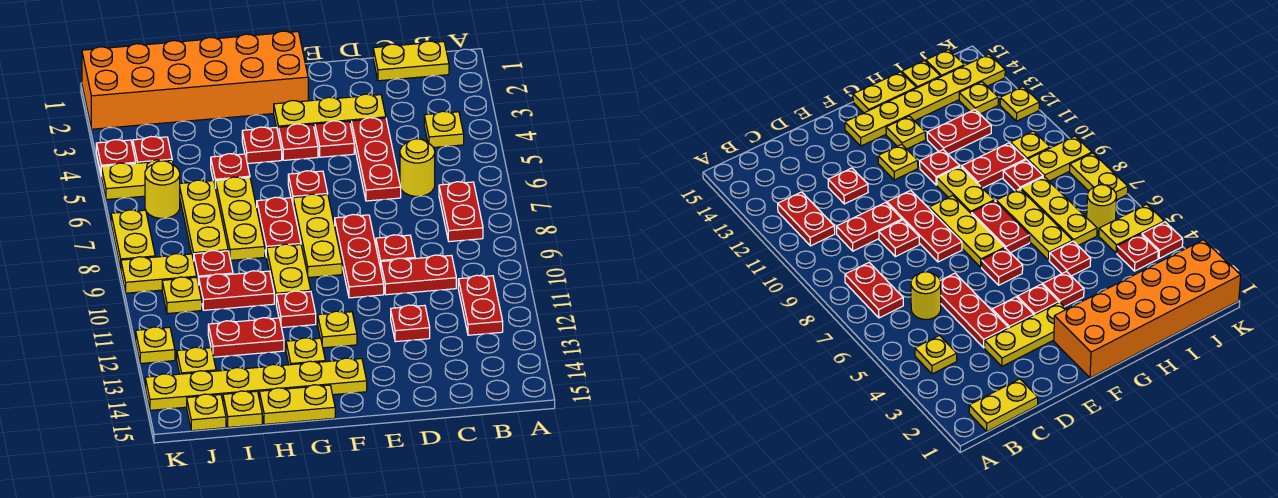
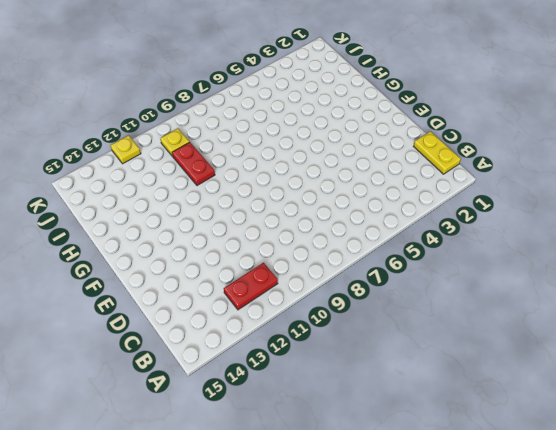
none -> yellow plate B4 level 1
none -> red plate B7:B8 level 1
none -> yellow round brick C6 level 1
none -> red plate C10:D10 level 1

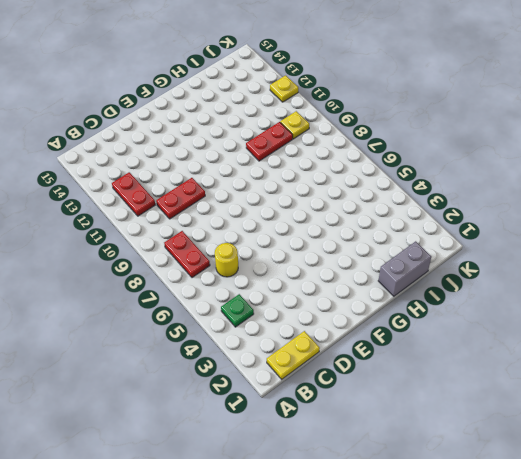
green plate B4 level 1 -> yellow plate B4 level 1
grey brick H1:I1 level 1 -> orange brick F1:K2 level 1
none -> yellow plate D3:F3 level 1
none -> red plate D4:D6 level 1
none -> red plate D9 level 1
none -> red plate D12 level 1

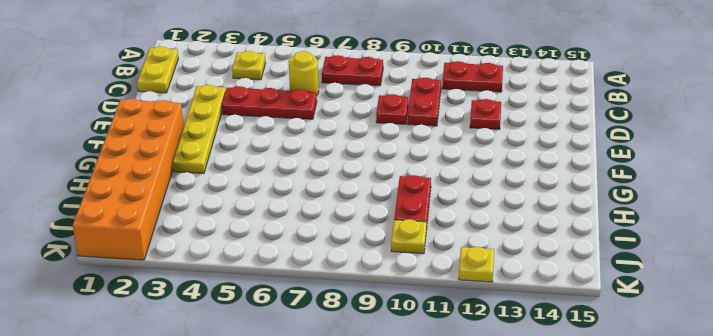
yellow plate D3:G3 level 1 -> yellow plate D3:F3 level 1
none -> red plate E4 level 1
none -> red plate E8:E10 level 1
none -> red plate F4 level 1
none -> red plate F6 level 1

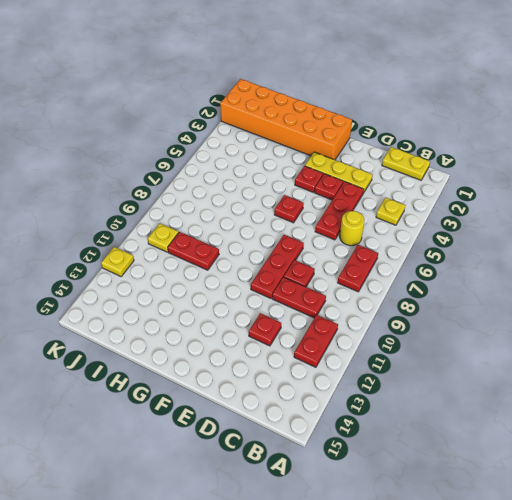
none -> yellow plate F7:F9 level 1
none -> yellow plate F12 level 1
none -> yellow plate F14:K14 level 1
none -> red plate G4 level 1

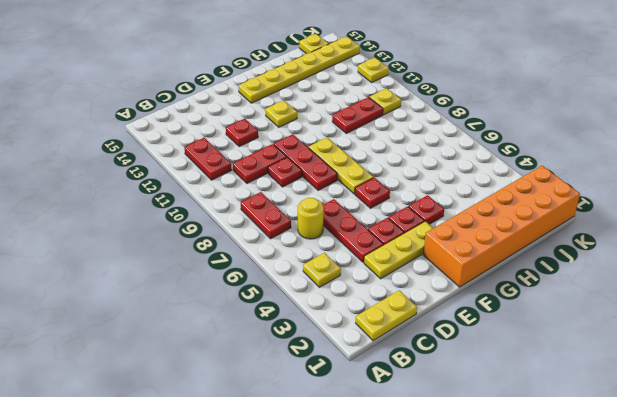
none -> red plate G7:G8 level 1
none -> yellow plate G9:G10 level 1
none -> red plate G11 level 1
none -> yellow plate G13 level 1

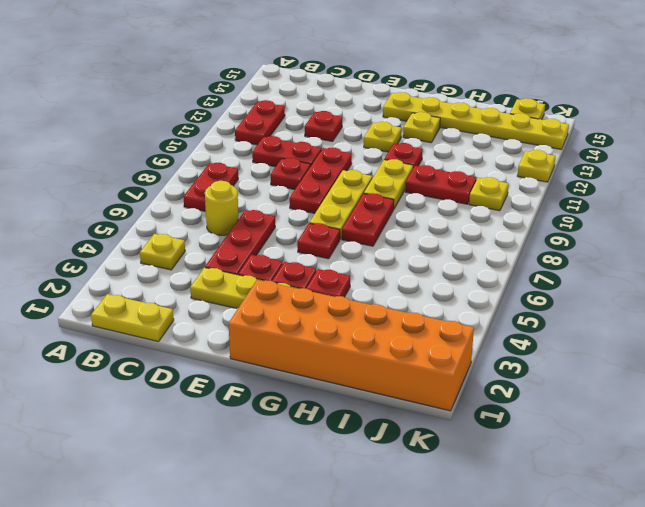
none -> yellow plate G15:H15 level 1
none -> red plate H5 level 1
none -> yellow plate H6:H8 level 1
none -> red plate H12:I12 level 1

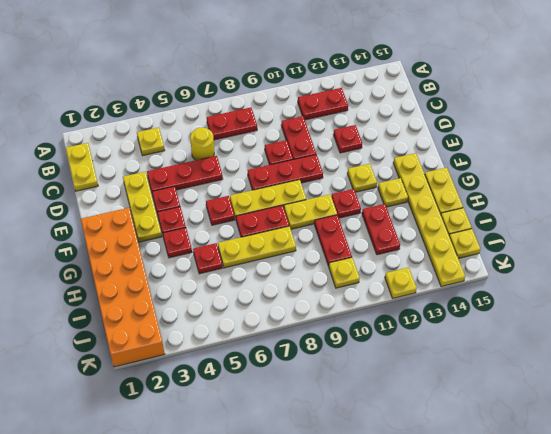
none -> yellow plate I6:I8 level 1
none -> red plate I9 level 1
none -> red plate J4 level 1
none -> yellow plate J5:K5 level 1

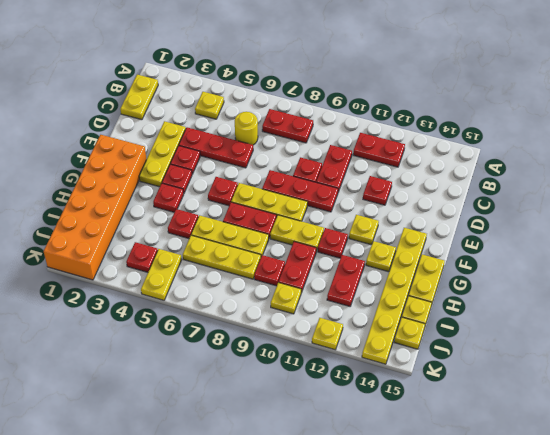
none -> yellow round brick J6 level 1
none -> yellow plate J9:K9 level 1
none -> yellow plate J13 level 1
none -> red plate K4 level 1

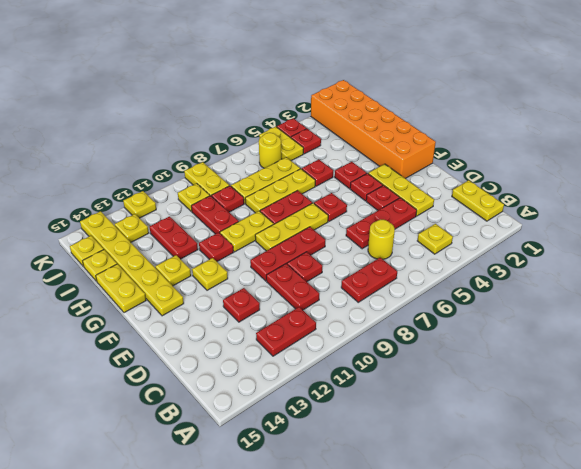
none -> yellow plate K7:K8 level 1

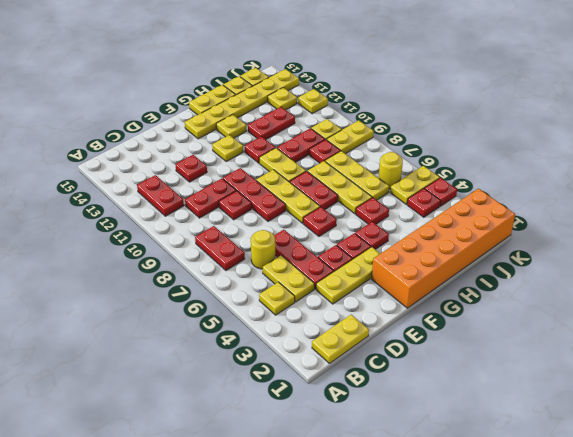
yellow plate C4:C5 level 1 -> yellow plate K7:K8 level 1

